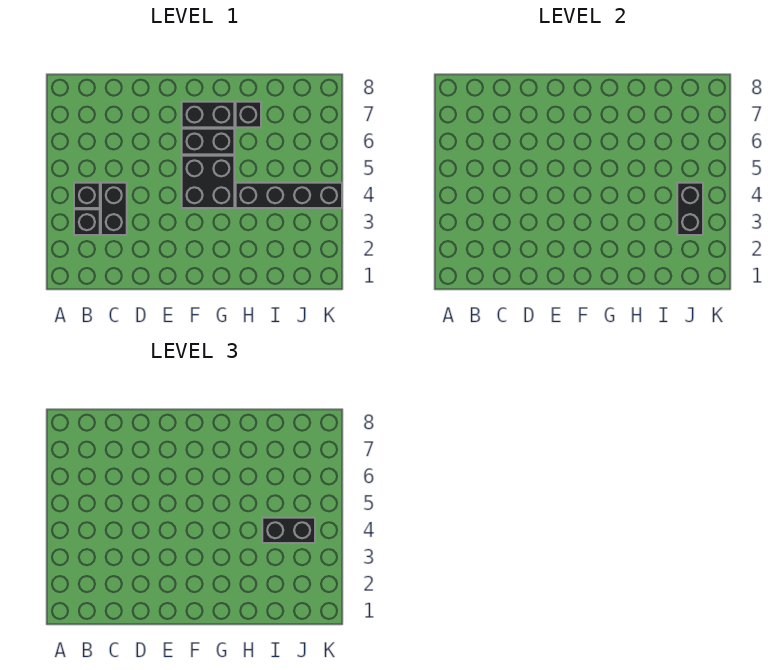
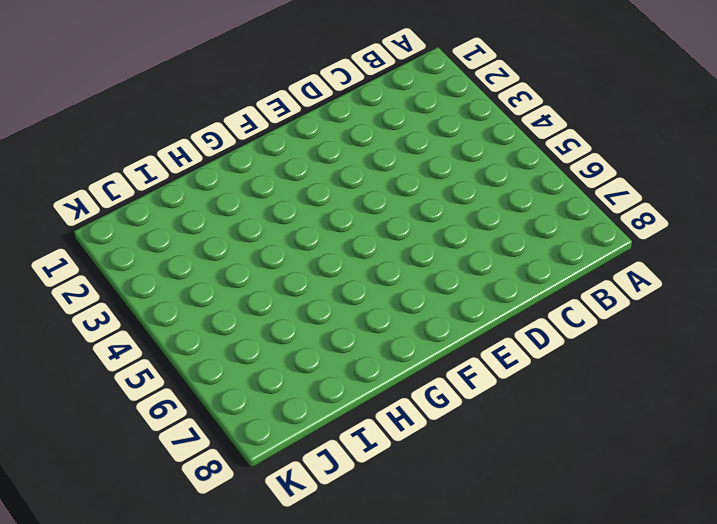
none -> black brick B3 level 1
none -> black brick B4 level 1

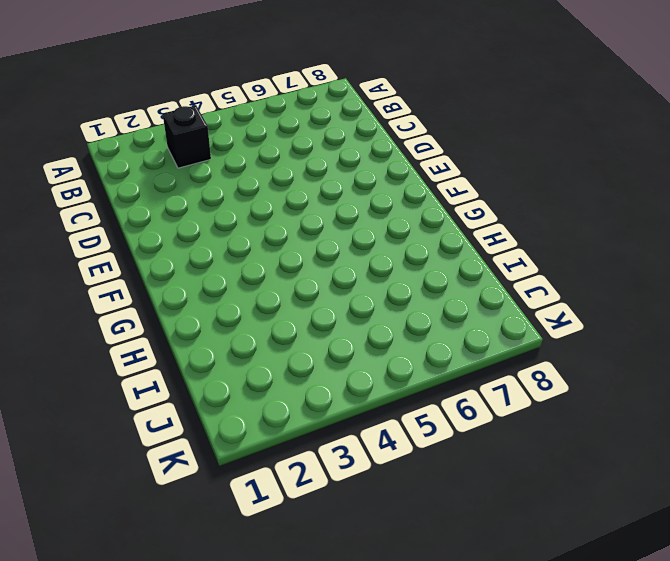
none -> black brick B4 level 1
none -> black brick C3:C4 level 1

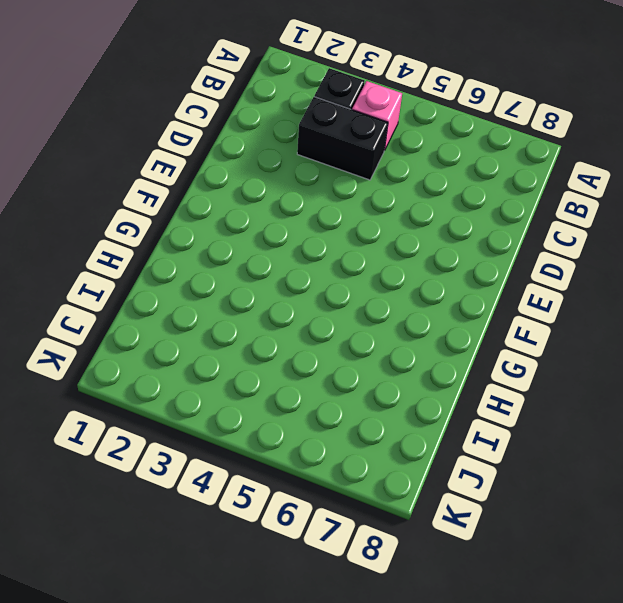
pink brick B4 level 1 -> black brick B4 level 1
none -> black brick F4:G5 level 1
none -> black brick F6:G6 level 1

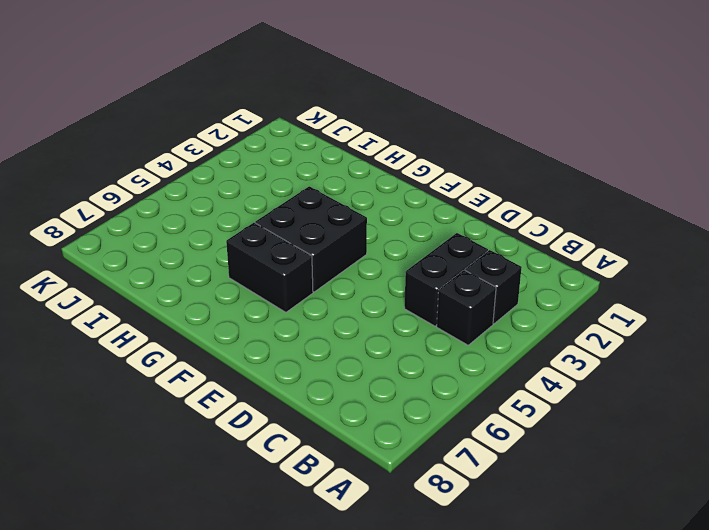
none -> black brick F7:G7 level 1
none -> black brick H4:K4 level 1

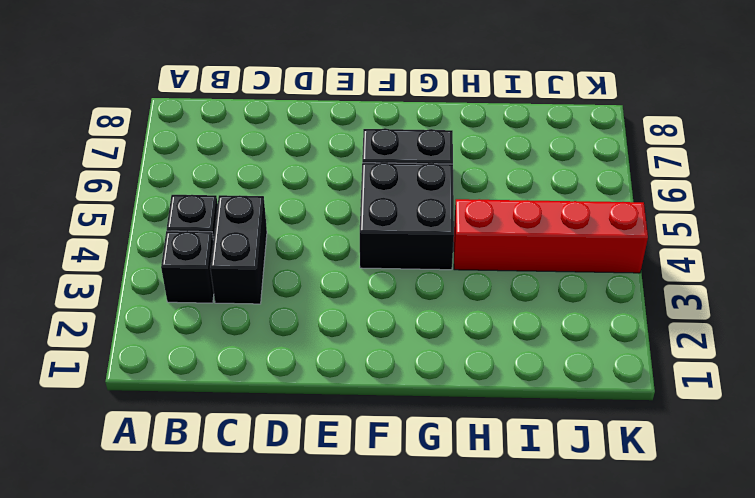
red brick H4:K4 level 1 -> black brick H4:K4 level 1
none -> black brick F7:G7 level 1
none -> black brick H7 level 1

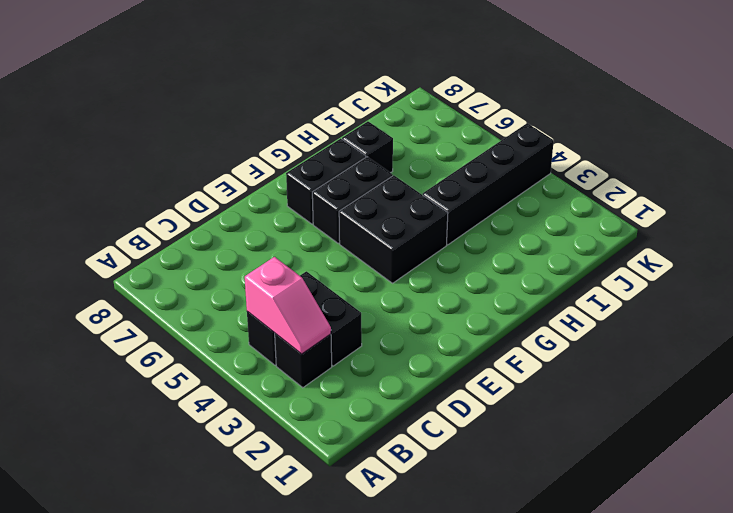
pink slope B3:B4 level 2 top 4 -> none
none -> black brick J3:J4 level 2
none -> black brick I4:J4 level 3

